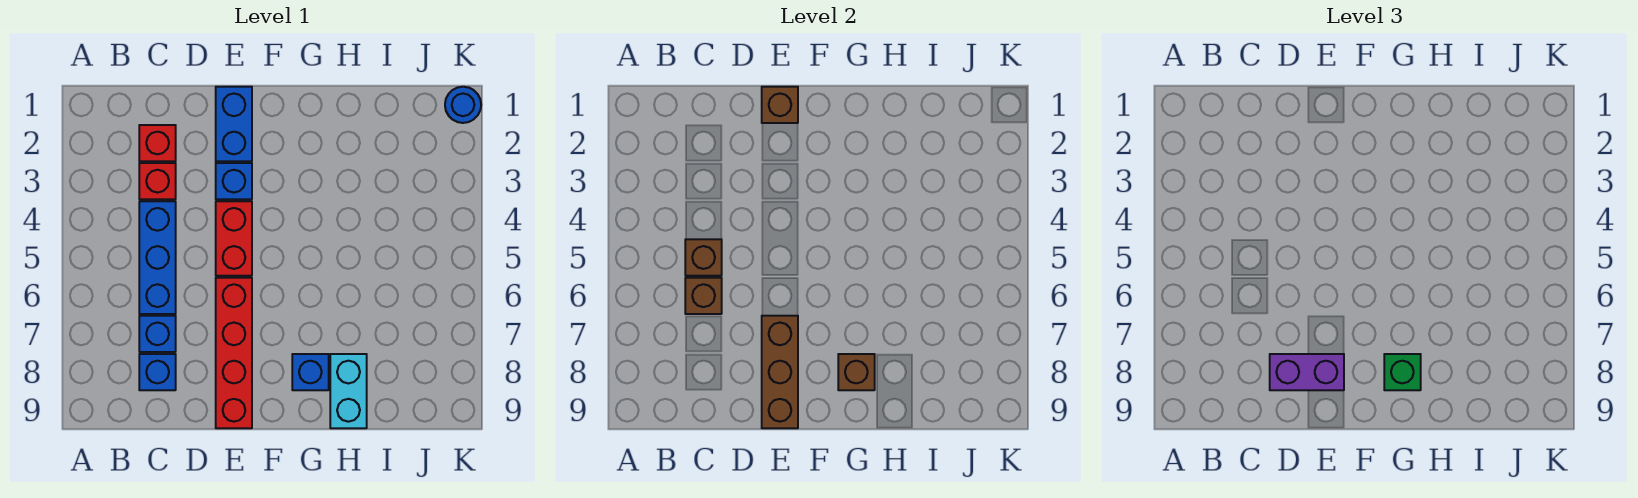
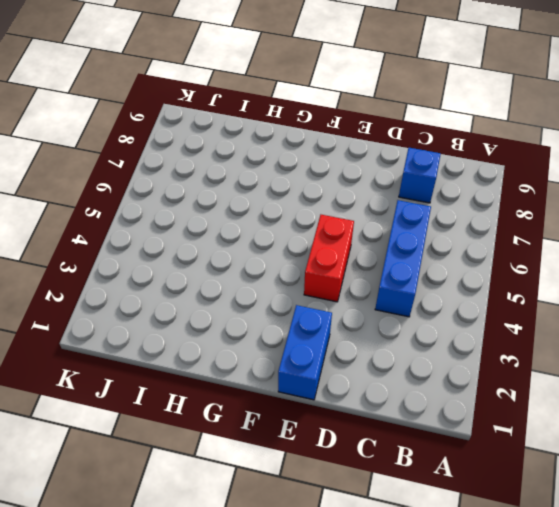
none -> red brick C2 level 1
none -> red brick C3 level 1
none -> blue brick C7 level 1

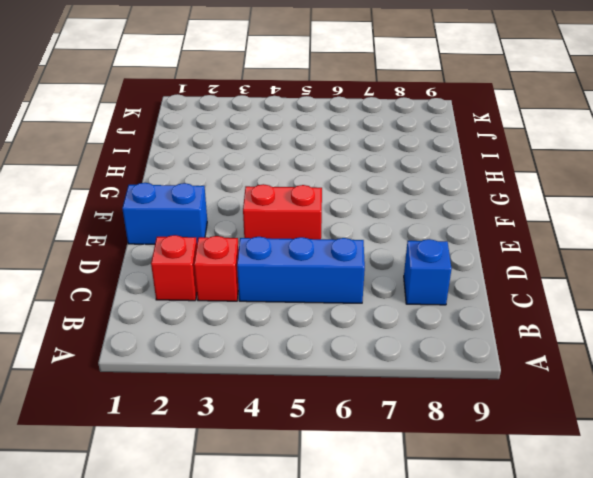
none -> blue brick C7 level 1
none -> blue brick E3 level 1
none -> red brick E6:E9 level 1

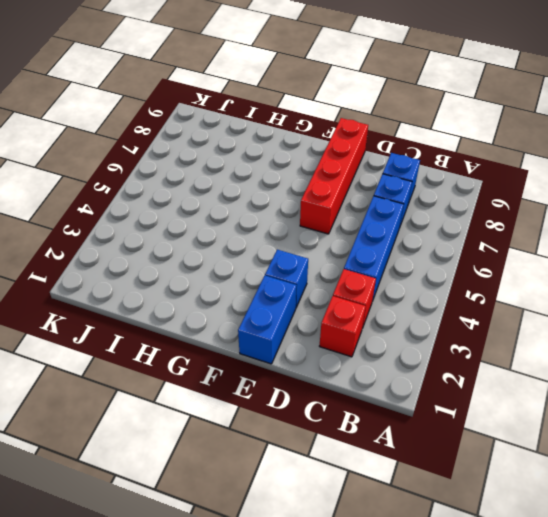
none -> red brick E4:E5 level 1
none -> blue brick G8 level 1
none -> cyan brick H8:H9 level 1

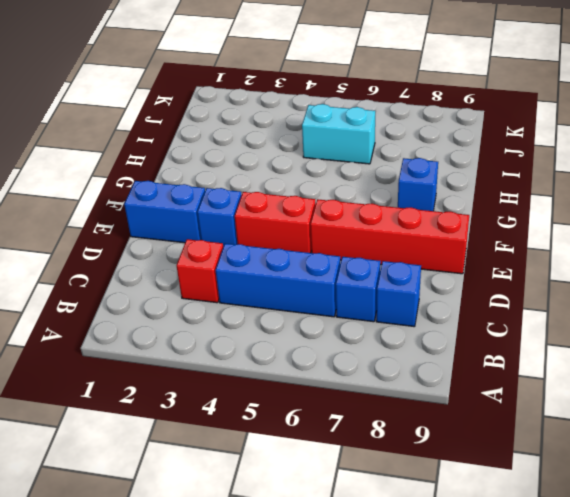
cyan brick I5:I6 level 1 -> cyan brick H8:H9 level 1
none -> red brick C2 level 1
none -> blue round brick K1 level 1
none -> brown brick C5 level 2

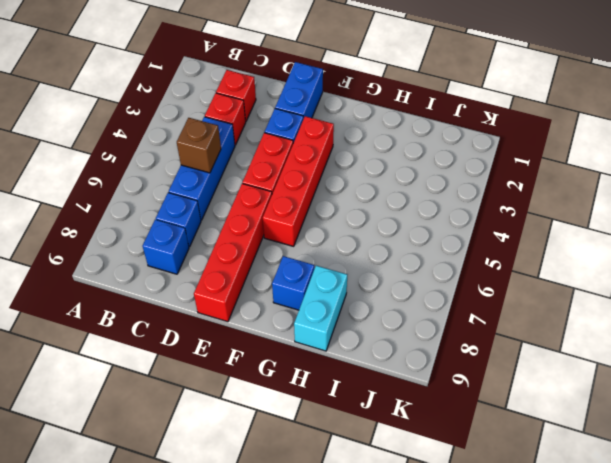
red brick F3:F6 level 1 -> none
none -> blue round brick K1 level 1
none -> brown brick C6 level 2
none -> brown brick E1 level 2

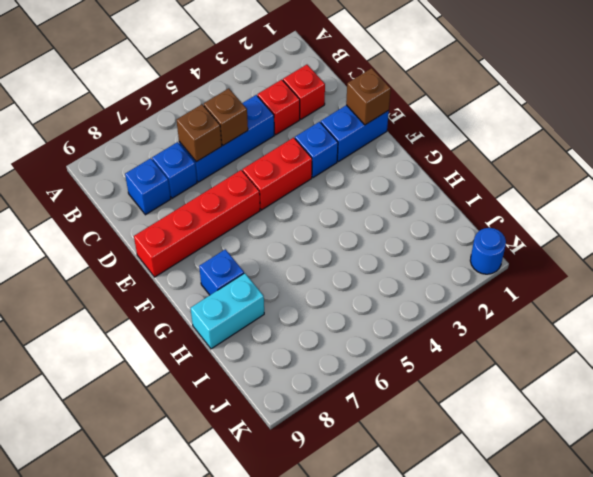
none -> brown brick E7:E9 level 2
none -> brown brick G8 level 2
none -> purple brick D8:E8 level 3

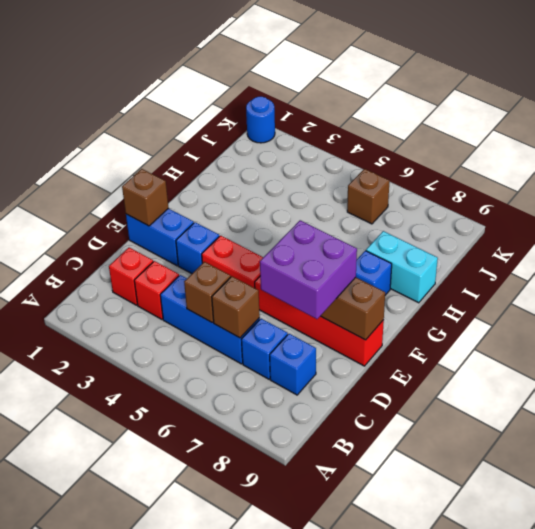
purple brick D7:E8 level 3 -> purple brick D8:E8 level 3
brown brick J6 level 1 -> brown brick G8 level 2
none -> green brick G8 level 3

